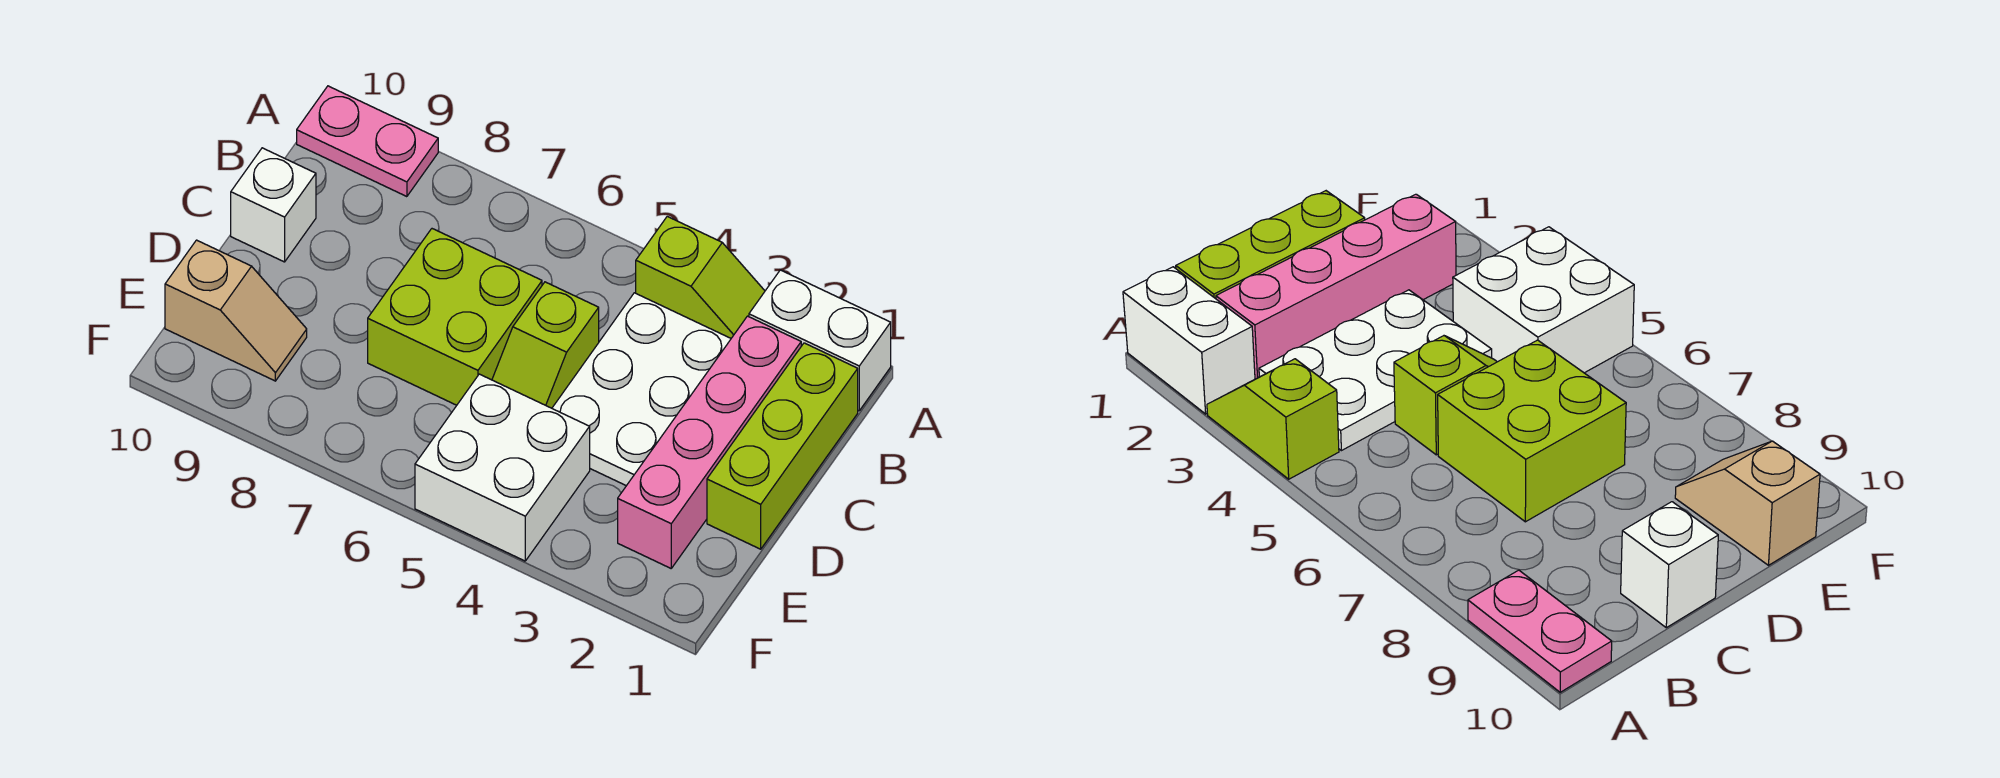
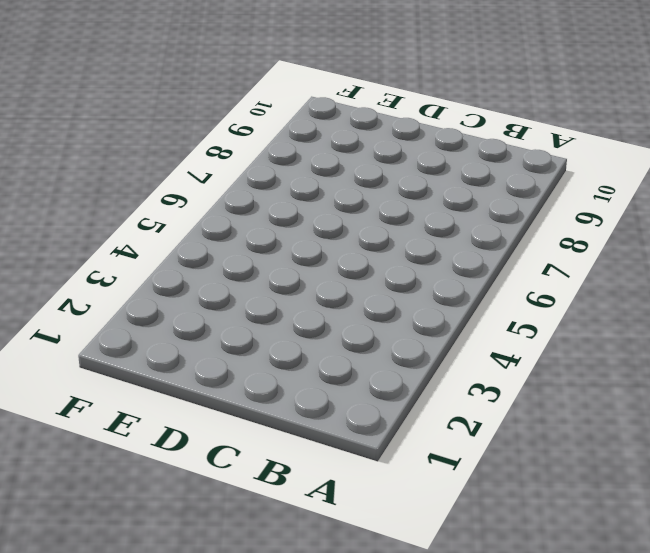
none -> white brick A1:A2 level 1
none -> lime slope A3:A4 level 1 top 4

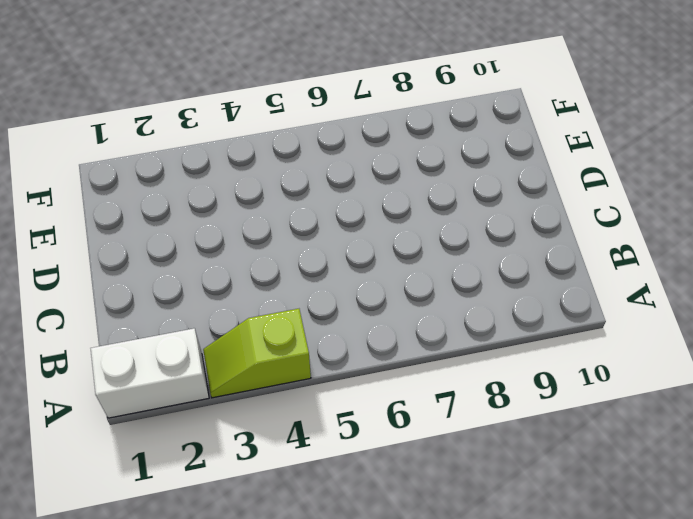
none -> pink plate A9:A10 level 1
none -> lime brick B1:D1 level 1

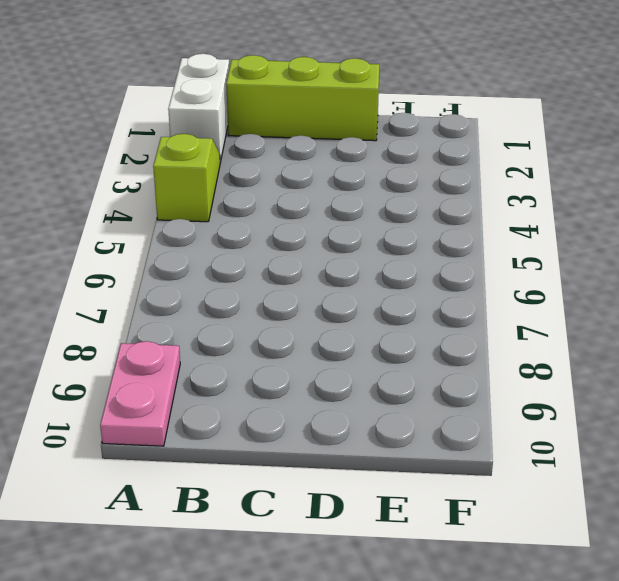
none -> pink brick B2:E2 level 1
none -> white plate B3:D4 level 1

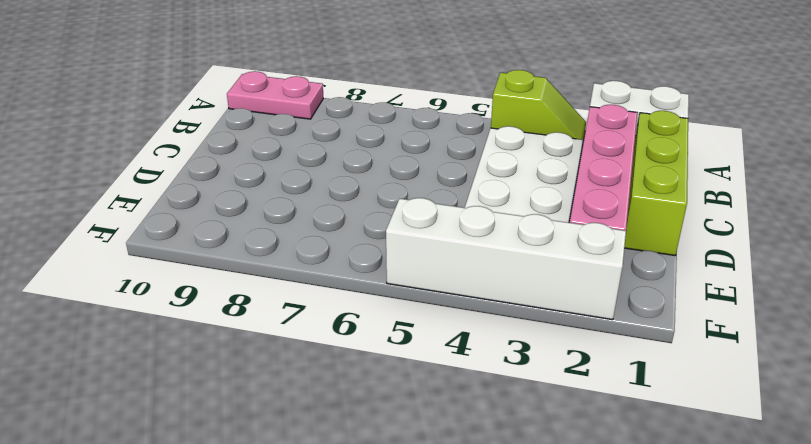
white brick F2:F5 level 1 -> white brick E4:F5 level 1
none -> lime slope C5:D5 level 1 top C
none -> lime brick C6:D7 level 1

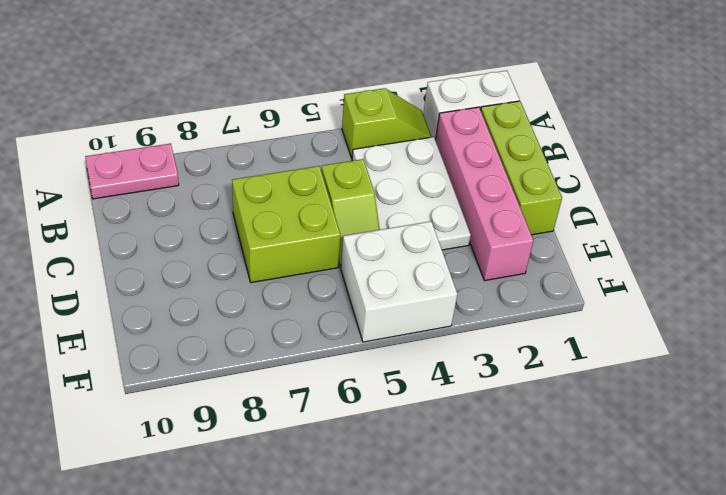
none -> white brick C10 level 1
none -> tan slope E9:E10 level 1 top 10

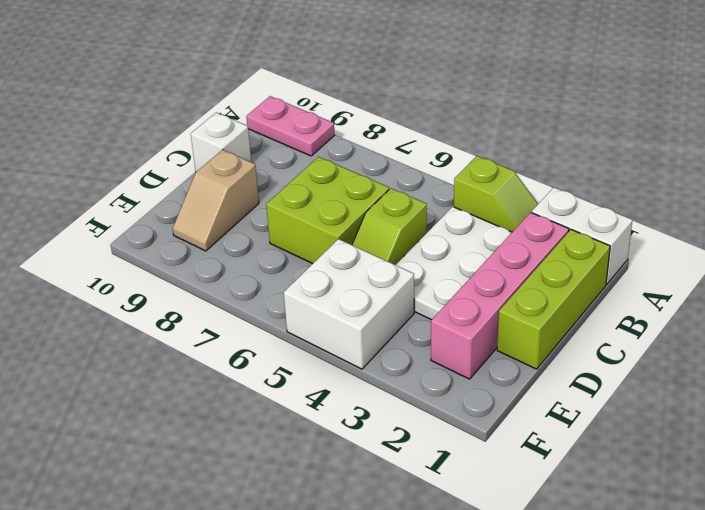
tan slope D9:E9 level 1 top D -> tan slope E9:E10 level 1 top 10

